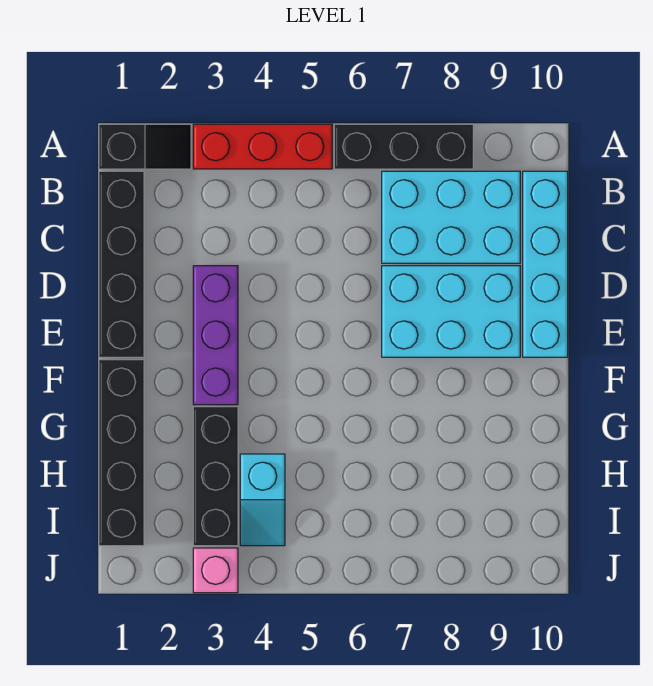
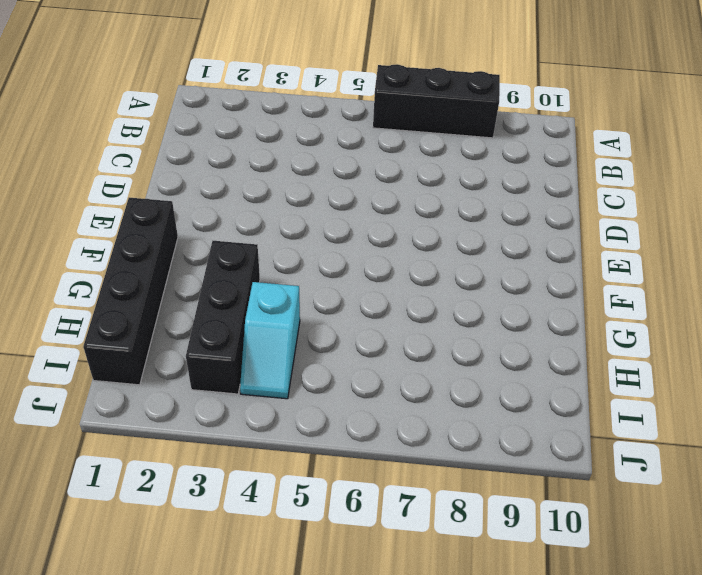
none -> black slope A1:A2 level 1 top 1
none -> red brick A3:A5 level 1
none -> black brick B1:E1 level 1

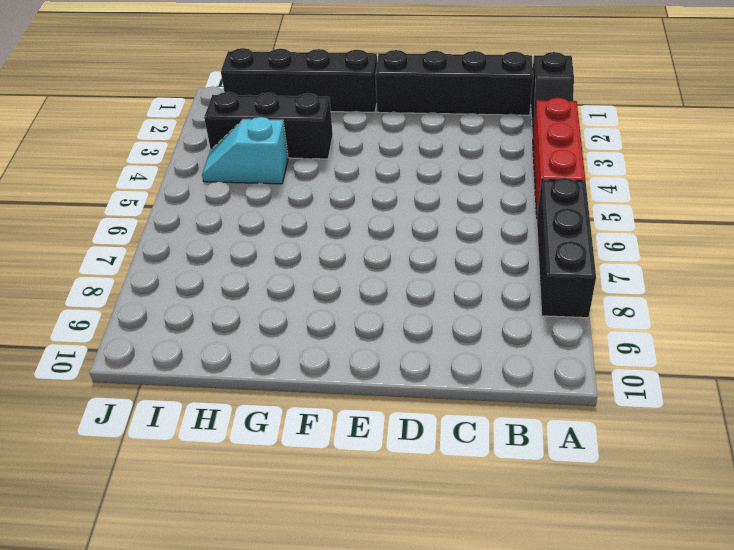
none -> cyan brick B7:C9 level 1
none -> cyan brick B10:E10 level 1
none -> purple brick D3:F3 level 1

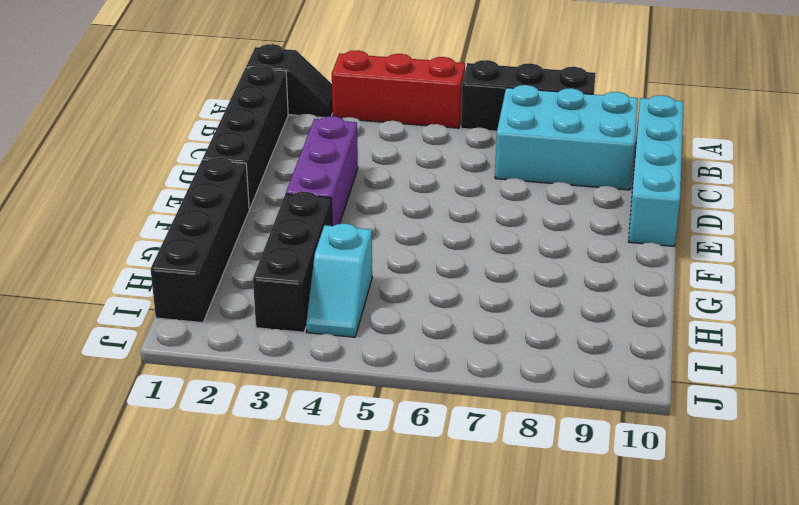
none -> cyan brick D7:E9 level 1
none -> pink brick J3 level 1

